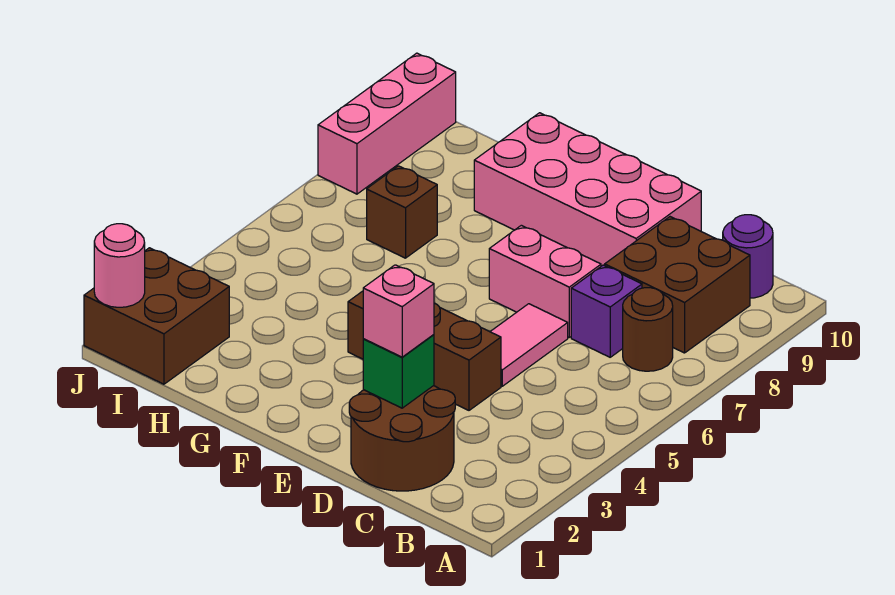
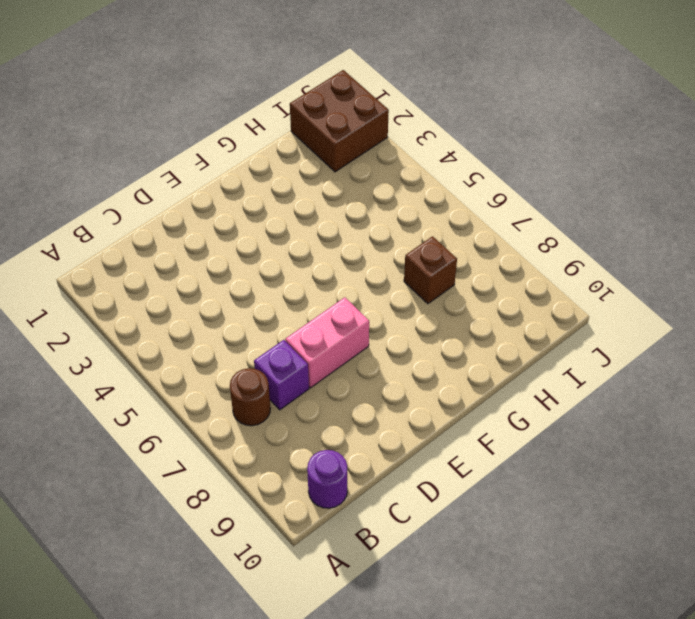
none -> brown brick B8:C9 level 1
none -> brown round brick C1:D2 level 1
none -> brown brick D4:F4 level 1

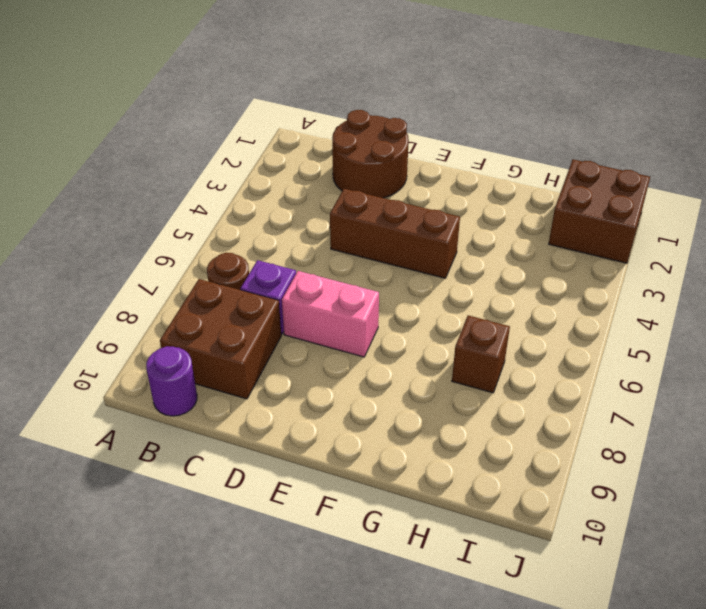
none -> pink tile D5:D6 level 1
none -> pink brick D9:G10 level 1
none -> pink brick J8:J10 level 1

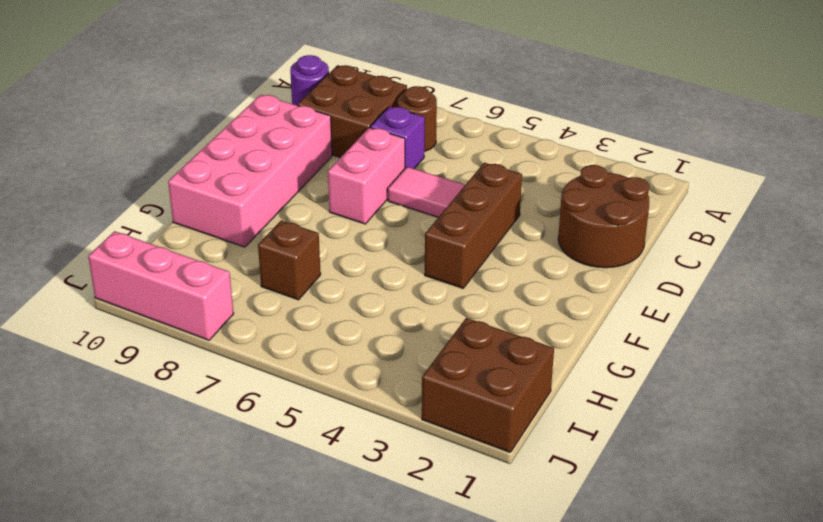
none -> green brick D2 level 2
none -> pink round brick J1 level 2
none -> pink brick D2 level 3

